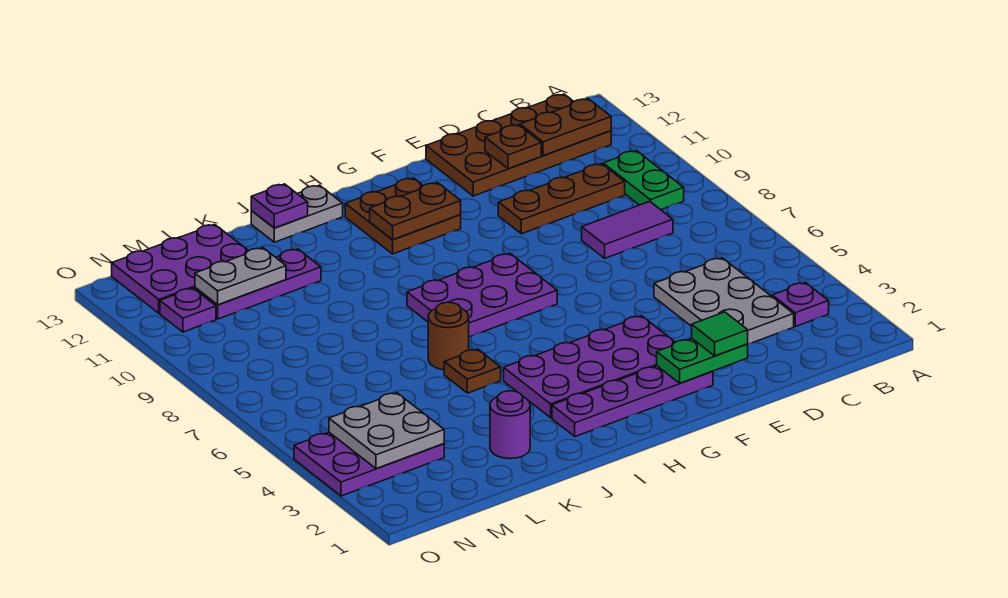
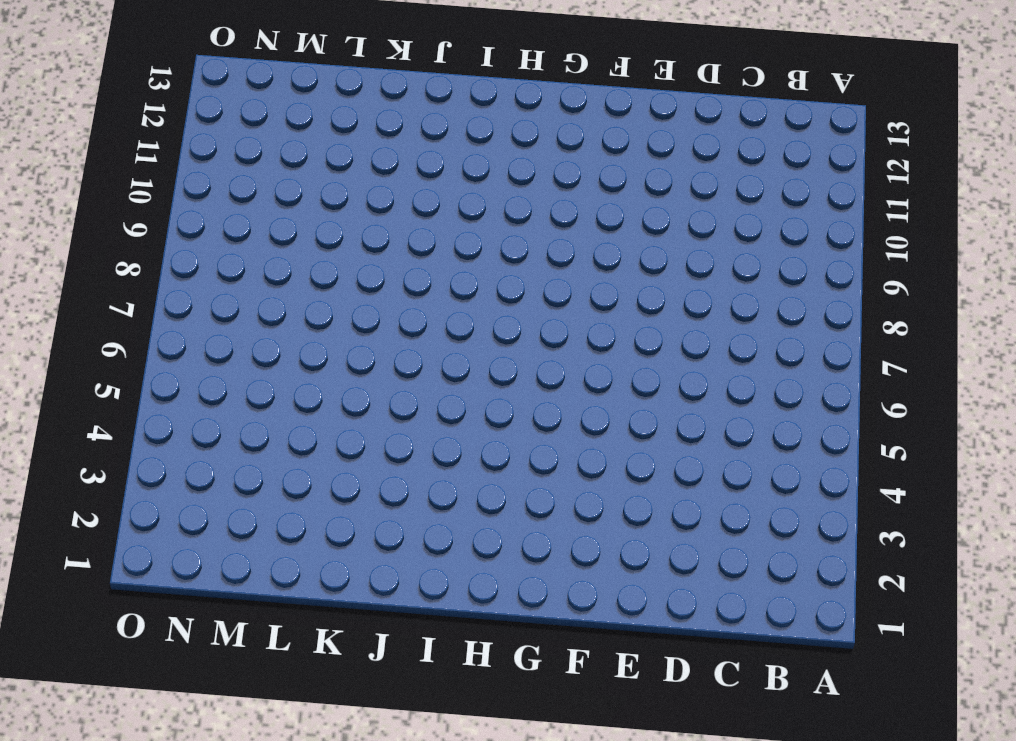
none -> purple plate B3 level 1
none -> green plate B9:B10 level 1
none -> brown plate B12:E13 level 1

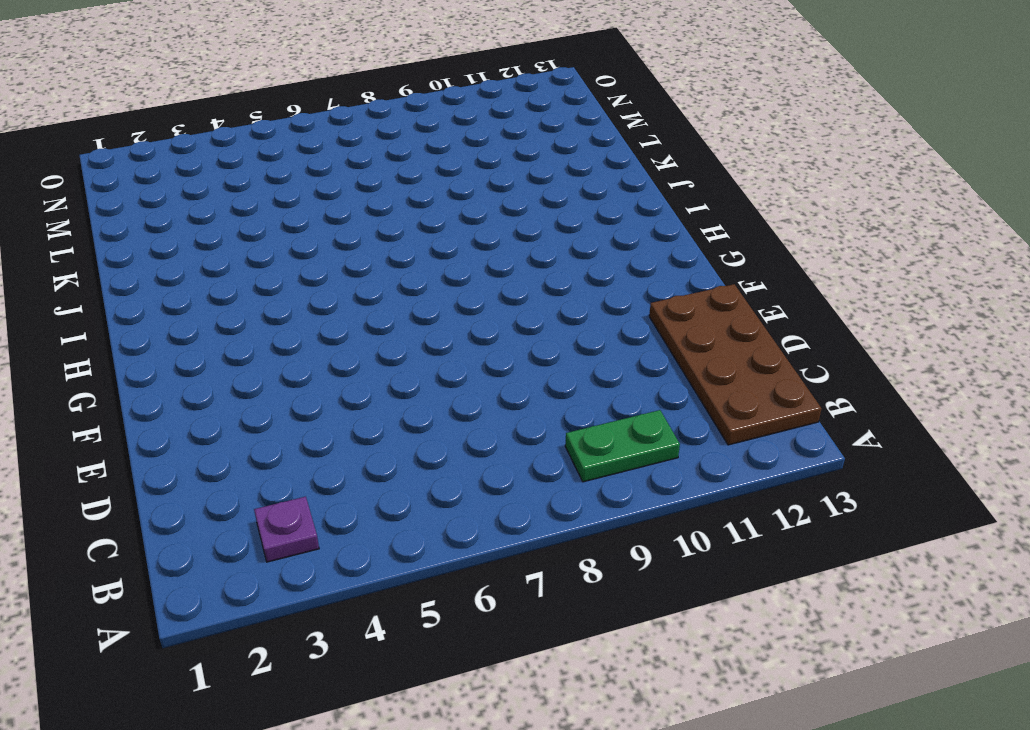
none -> grey plate C3:D5 level 1
none -> purple tile C8:D8 level 1
none -> brown plate C10:E10 level 1

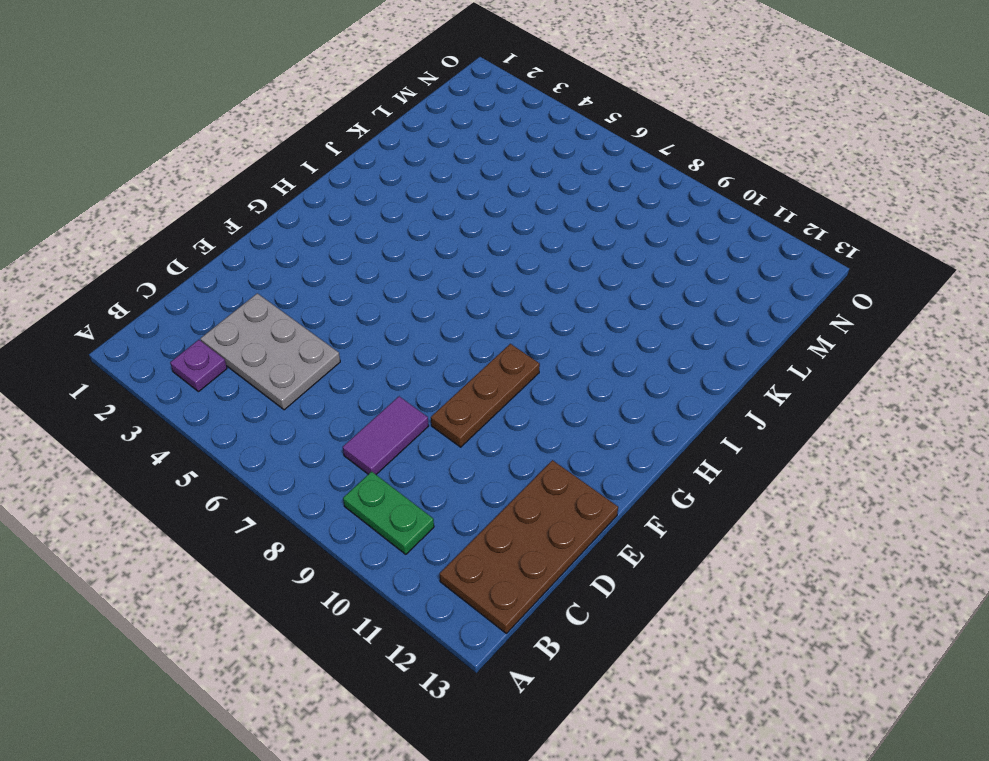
brown plate E9:G9 level 1 -> brown plate C10:E10 level 1
none -> purple plate F2:I2 level 1
none -> purple plate F3:I4 level 1
none -> purple plate G7:I8 level 1

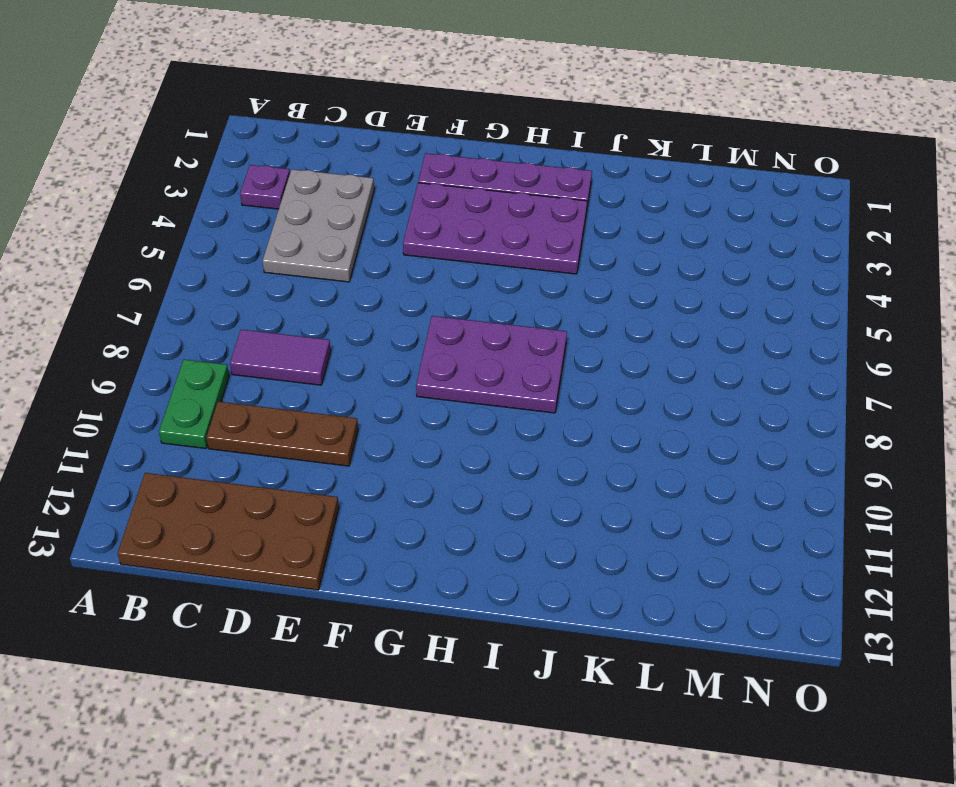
none -> brown plate G11:H12 level 1
none -> grey plate I13:J13 level 1
none -> brown plate J5 level 1

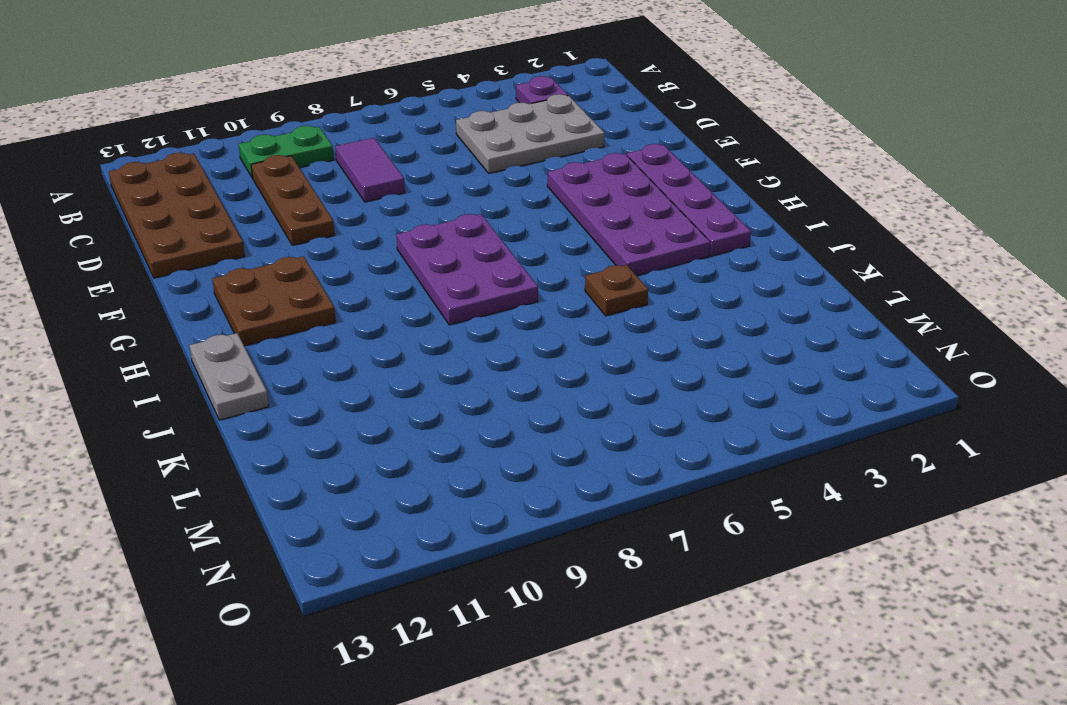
none -> brown round brick J6 level 1
none -> purple round brick K2 level 1
none -> purple plate K11:M11 level 1

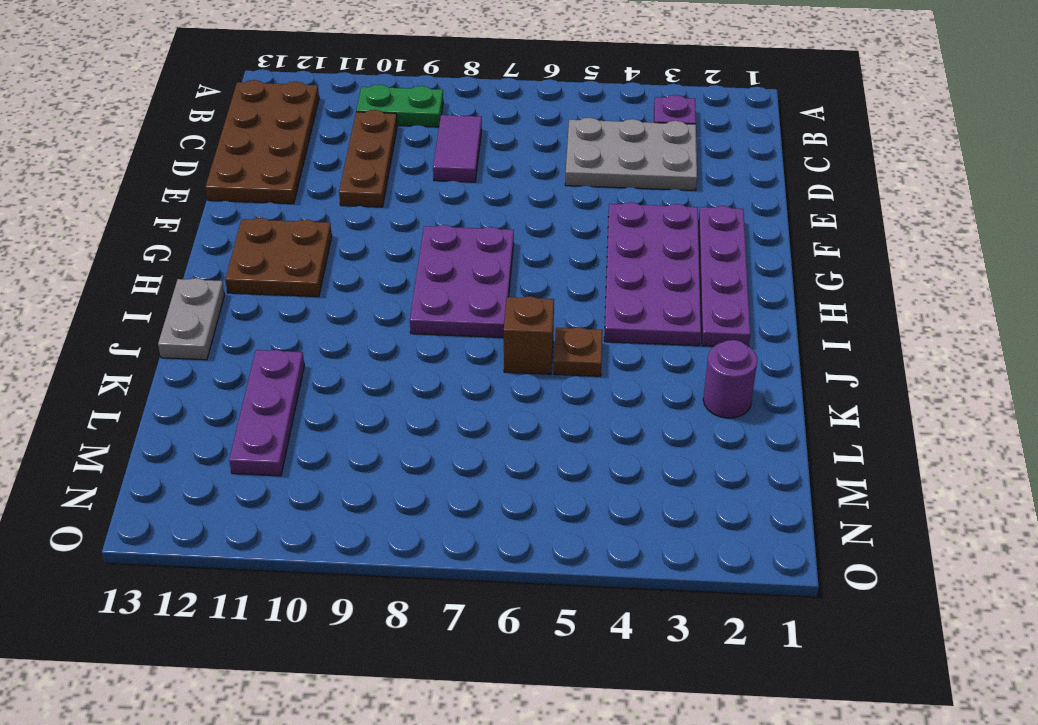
brown brick J6 level 1 -> brown round brick J6 level 1
none -> purple plate L12:N13 level 1
none -> purple plate M3:O4 level 1
none -> purple plate N11 level 1

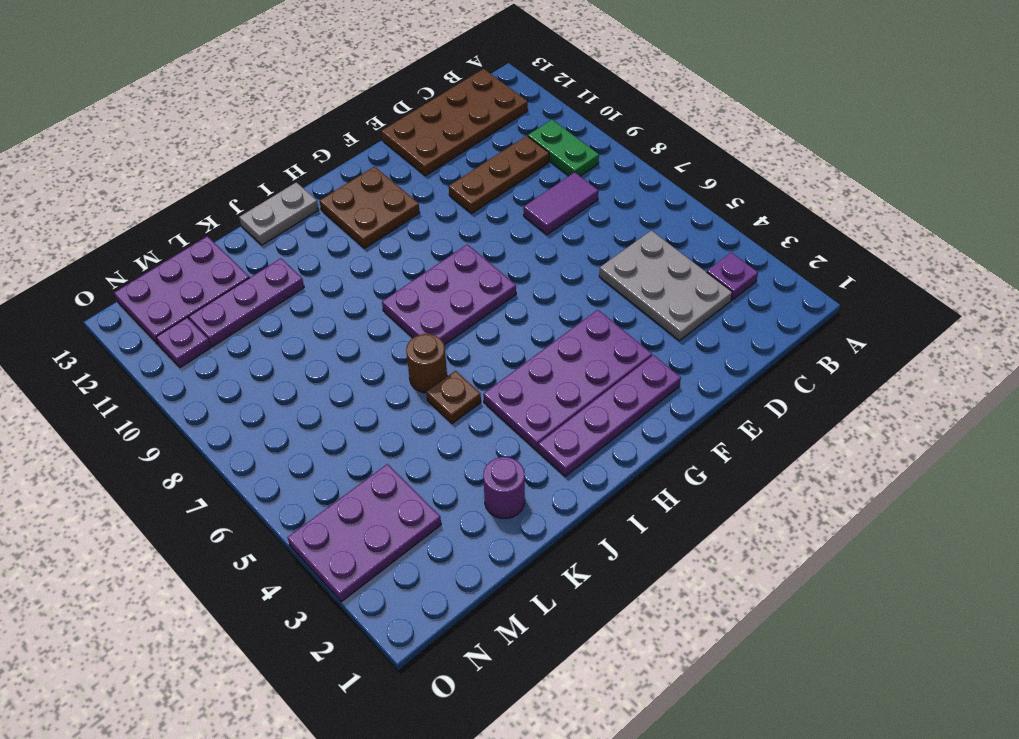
none -> brown plate B12:C12 level 2
none -> brown plate D12 level 2
none -> green plate E2:F2 level 2

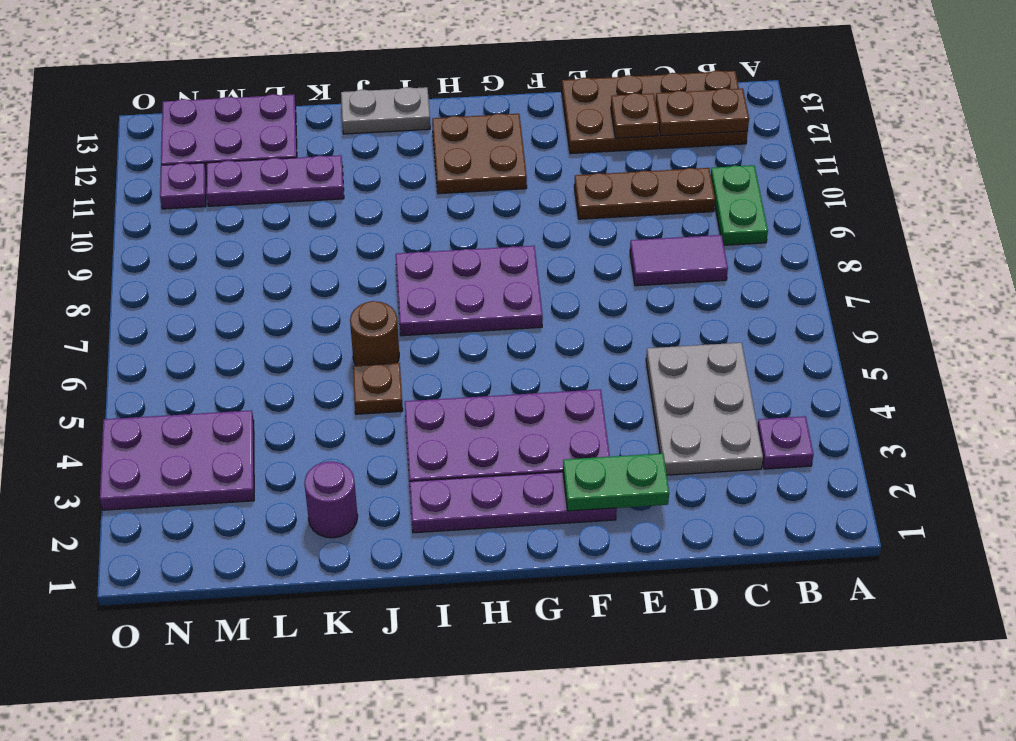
none -> brown plate G11:H11 level 2
none -> purple plate J13 level 2
none -> grey plate L11:M11 level 2

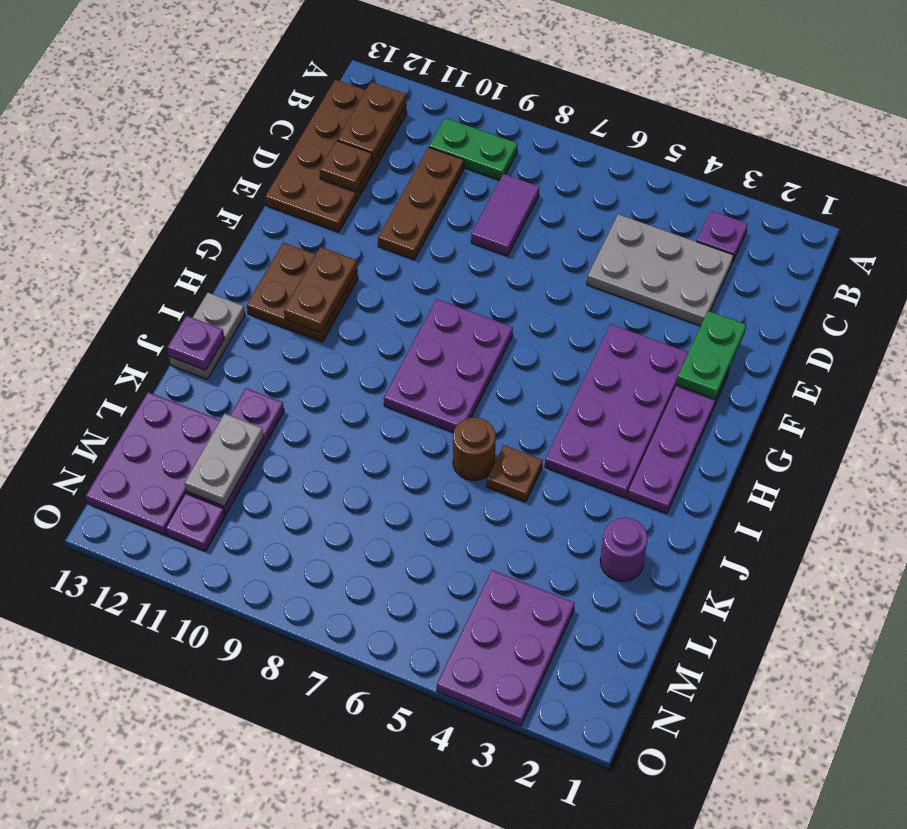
none -> grey plate M3:N4 level 2
none -> green tile E2 level 3

